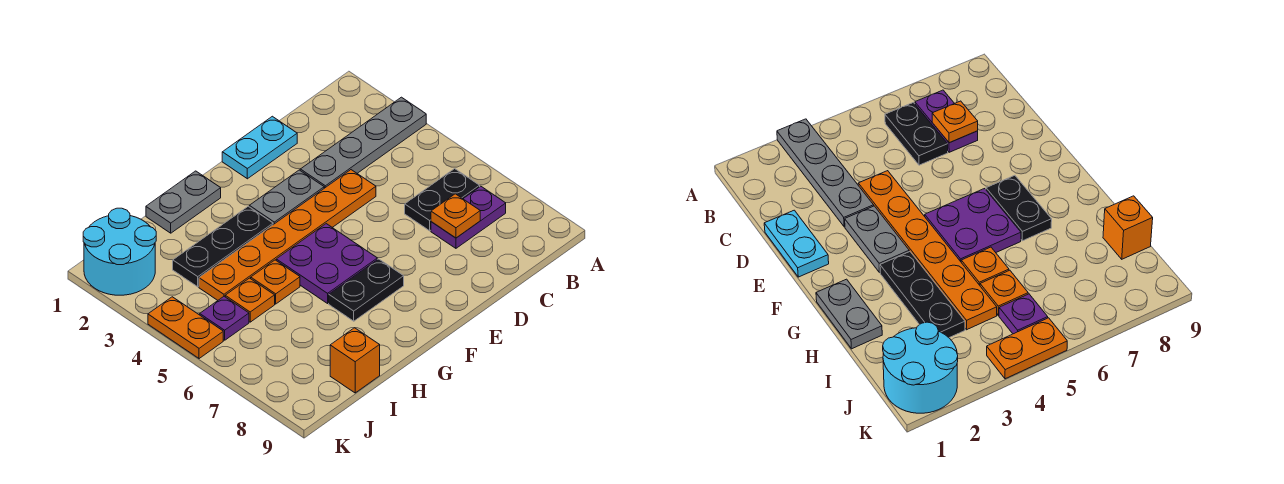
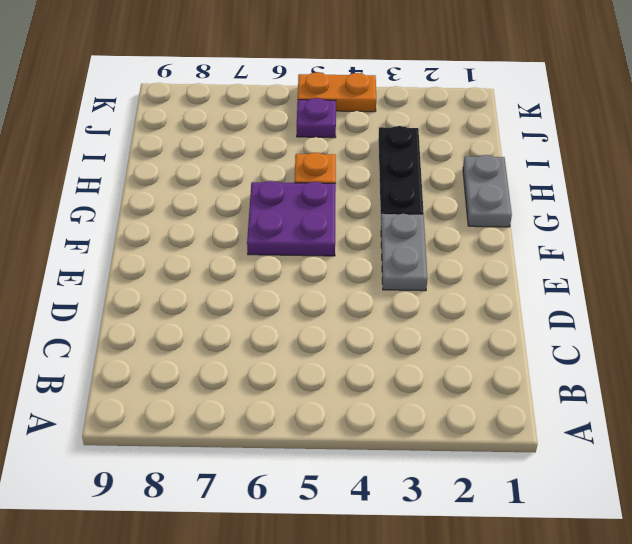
none -> grey plate A3:D3 level 1
none -> black plate B6:C6 level 1
none -> purple plate B7:C7 level 1

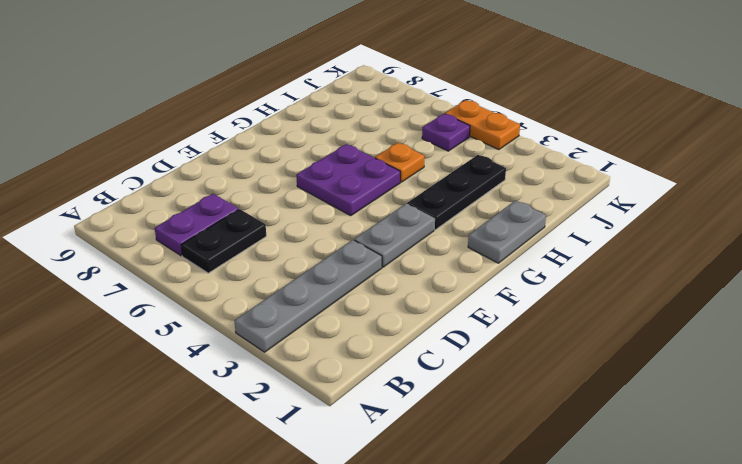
none -> cyan plate D1:E1 level 1
none -> orange plate D4:I4 level 1
none -> black plate F7:G7 level 1

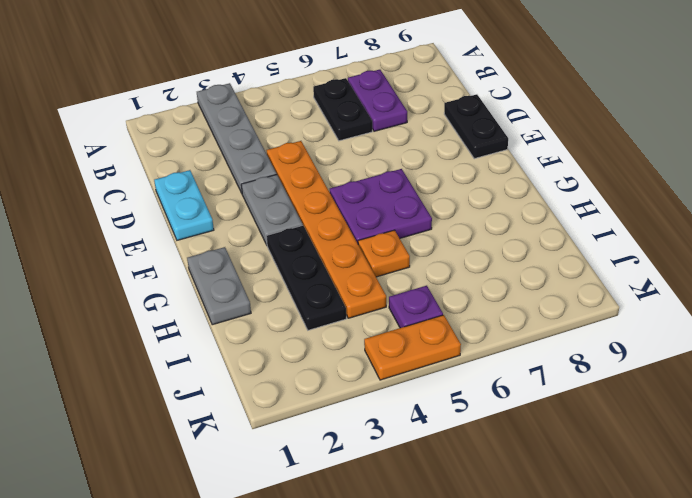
black plate D9:E9 level 1 -> black plate F7:G7 level 1
none -> orange plate I5 level 1
none -> orange brick I9 level 1
none -> cyan round brick J1:K2 level 1

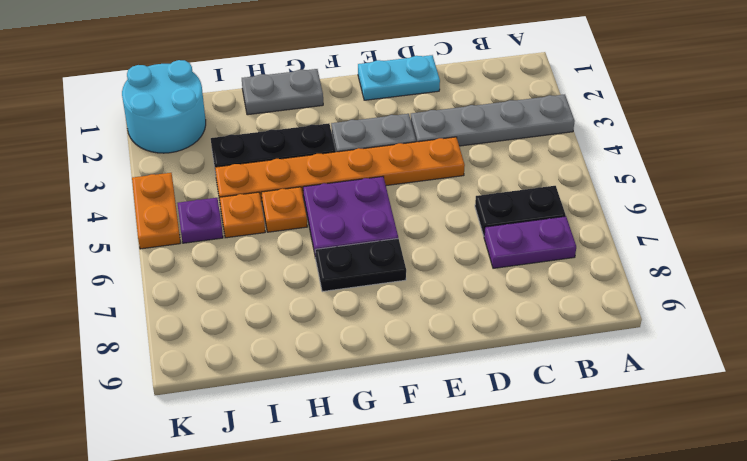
none -> orange brick I9 level 1
none -> orange plate C7 level 2

